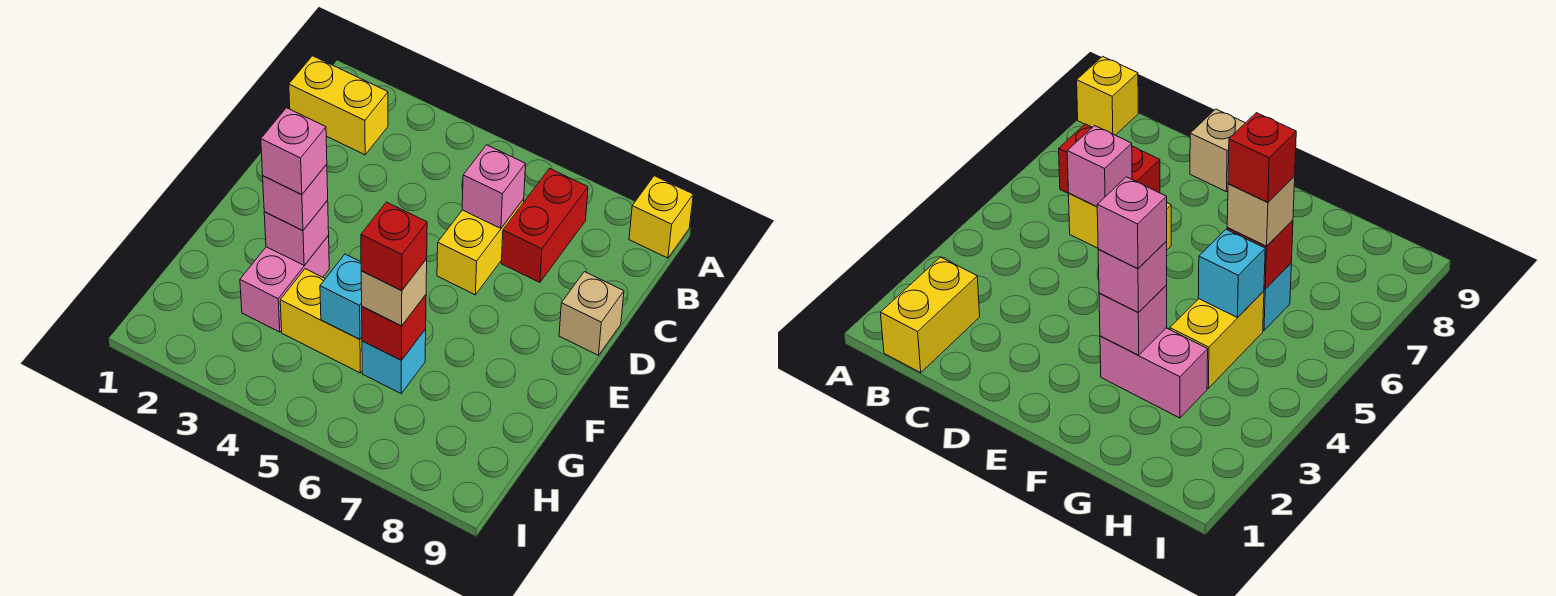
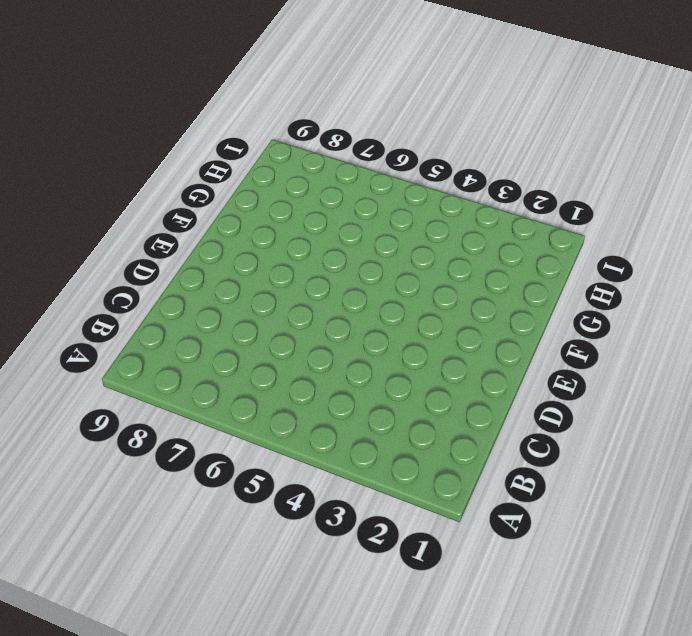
none -> yellow brick A9 level 1
none -> yellow brick B1:B2 level 1
none -> red brick B7:C7 level 1

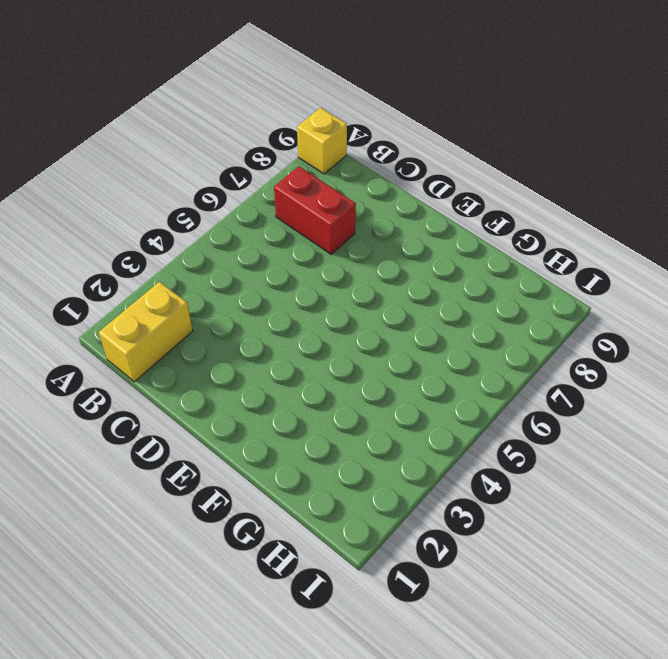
none -> yellow brick C6:D6 level 1
none -> tan brick D9 level 1
none -> pink brick F3:G3 level 1

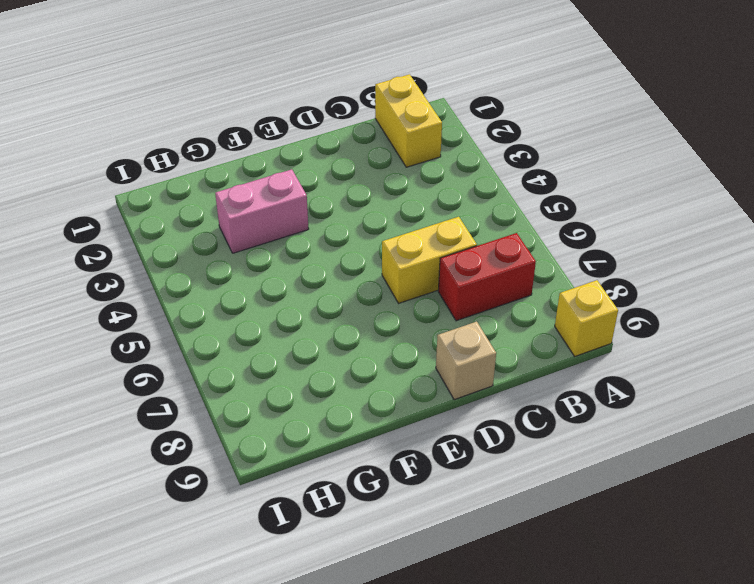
none -> yellow brick G4:G5 level 1
none -> cyan brick G6 level 1
none -> pink brick C6 level 2

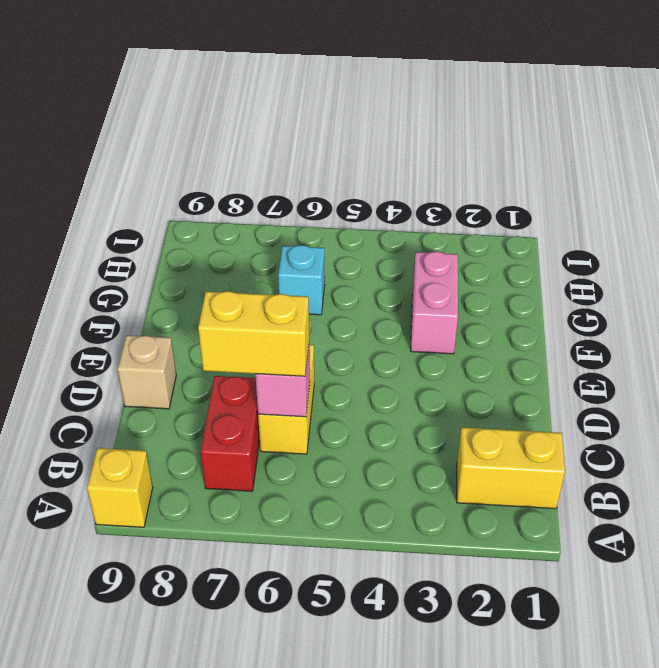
yellow brick C6:C7 level 3 -> yellow brick G4:G5 level 1
none -> pink brick F3 level 2
none -> cyan brick G5 level 2
none -> red brick G6 level 2

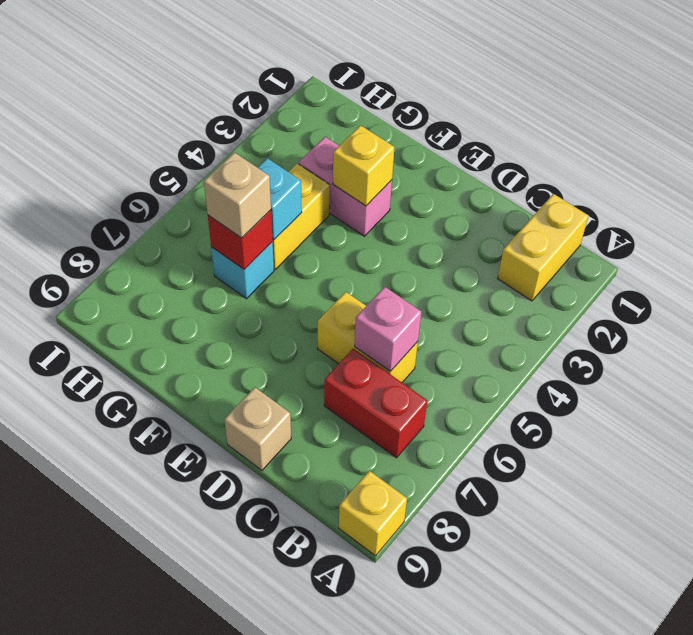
yellow brick F3 level 2 -> pink brick F3 level 2
none -> pink brick F3 level 3
none -> pink brick F3 level 4
none -> red brick G6 level 4

